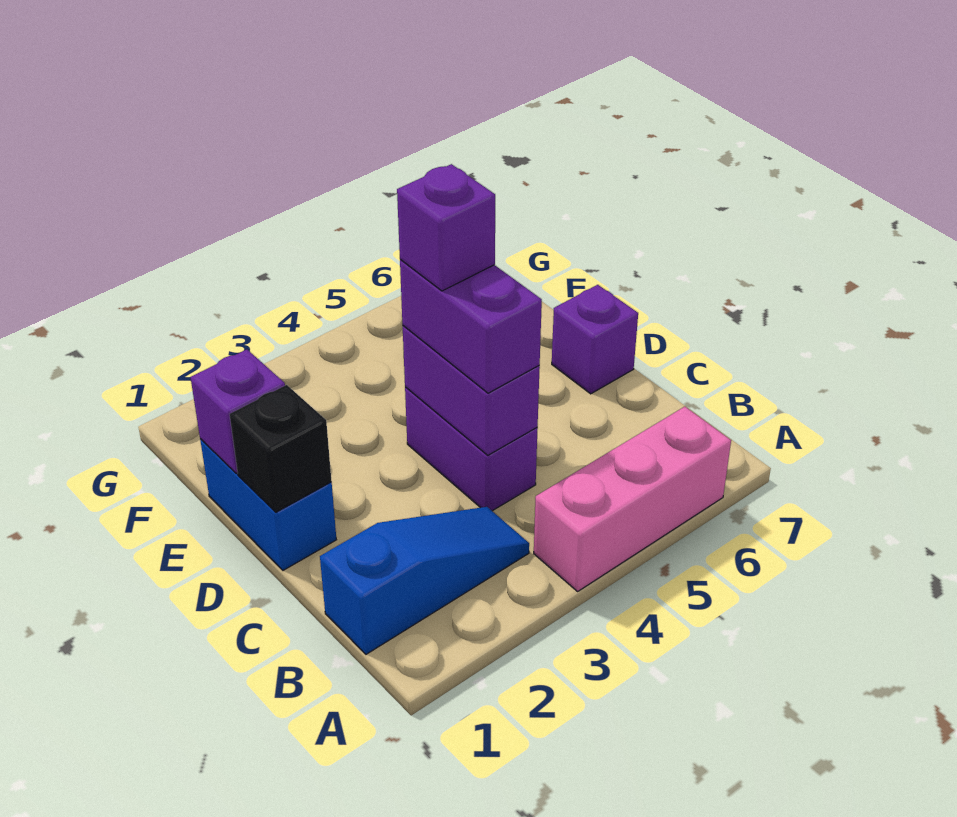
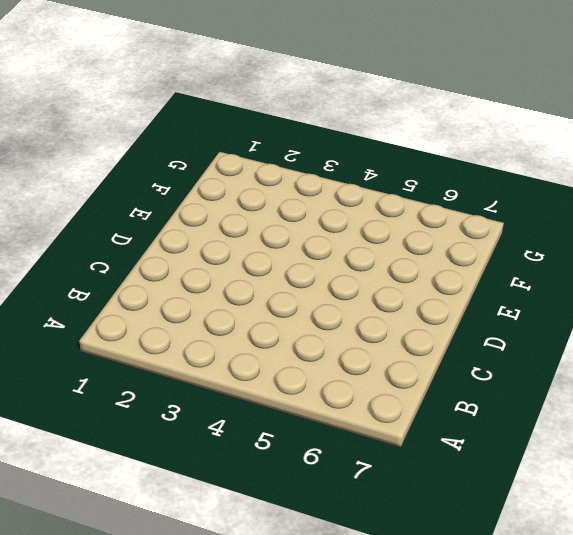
none -> pink brick A4:A6 level 1
none -> blue slope B1:B3 level 1 top 1

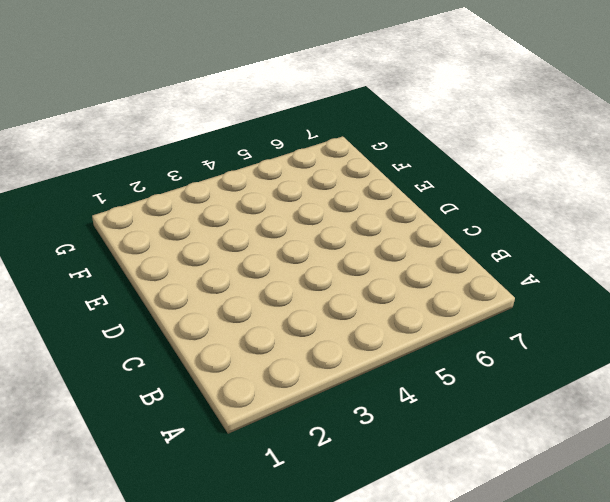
none -> pink brick A4:A6 level 1
none -> blue slope B1:B3 level 1 top 1

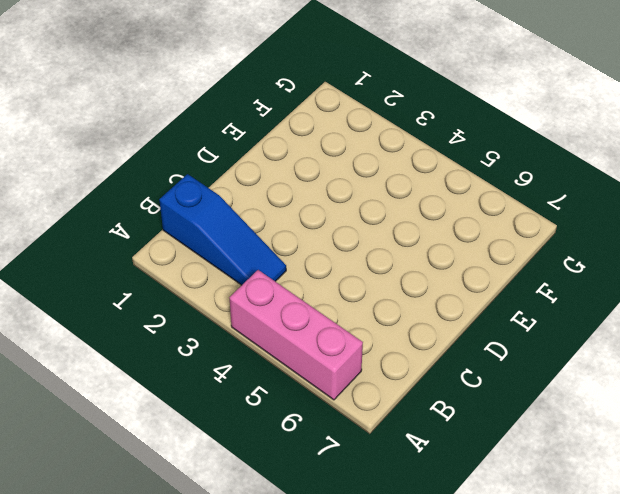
none -> purple brick C4:D4 level 1
none -> blue brick D1:E1 level 1

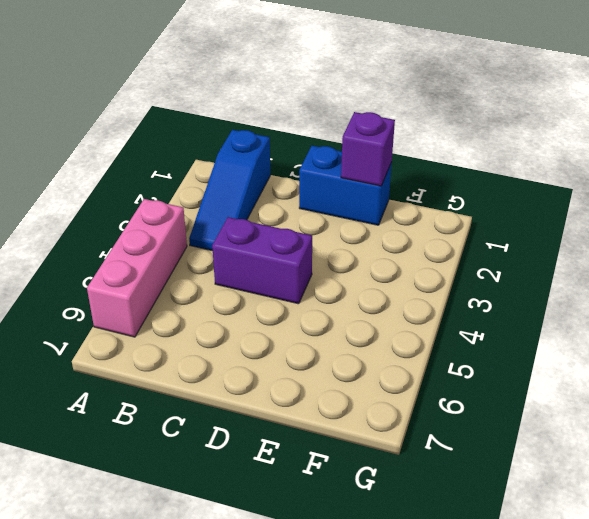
none -> purple brick D7 level 1
none -> purple brick C4:D4 level 2

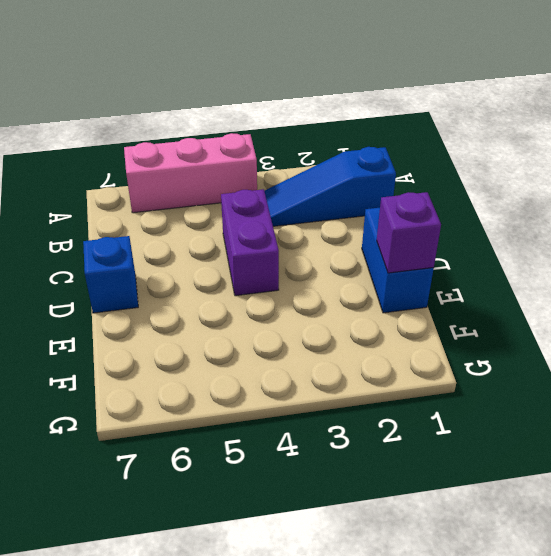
blue brick D7 level 1 -> purple brick D7 level 1
none -> purple brick C4:D4 level 2
none -> black brick D1 level 2

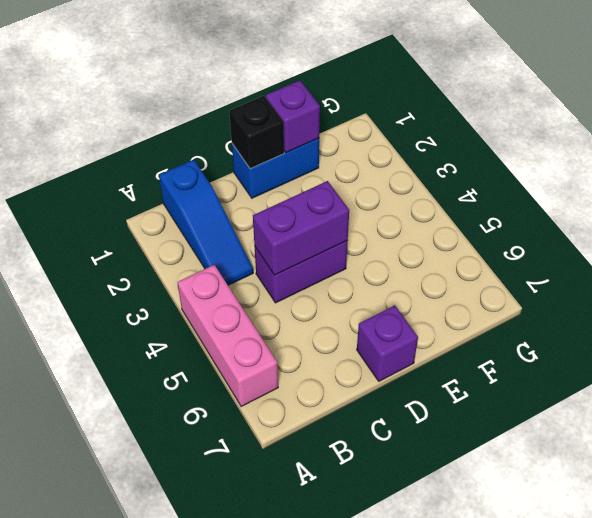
none -> purple brick C4:D4 level 3
none -> purple brick D4 level 4

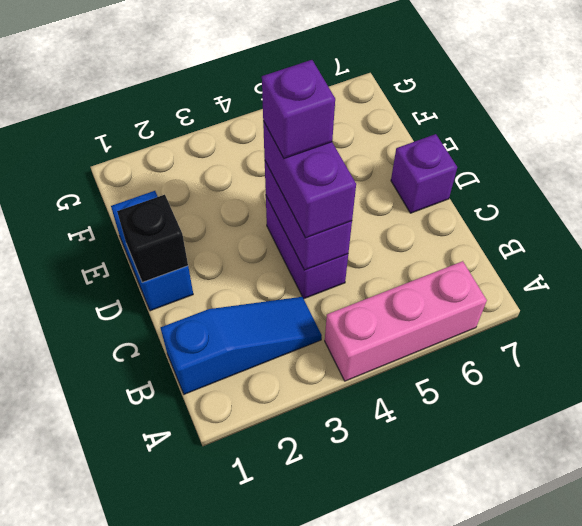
none -> purple brick E1 level 2

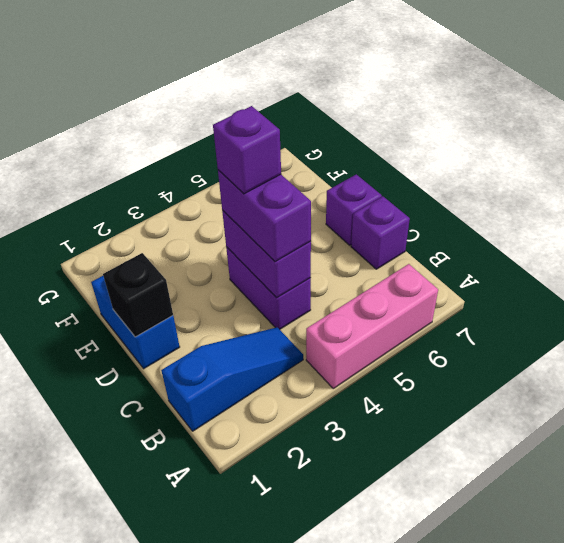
purple brick C7 level 1 -> purple brick E1 level 2

